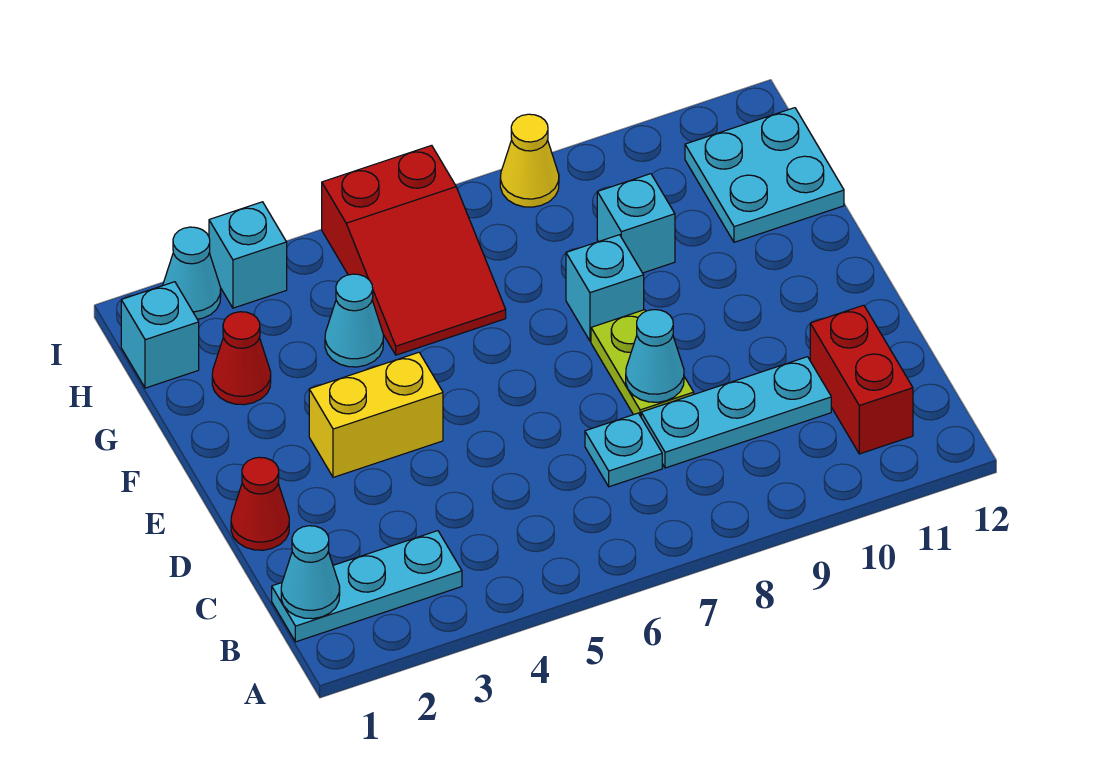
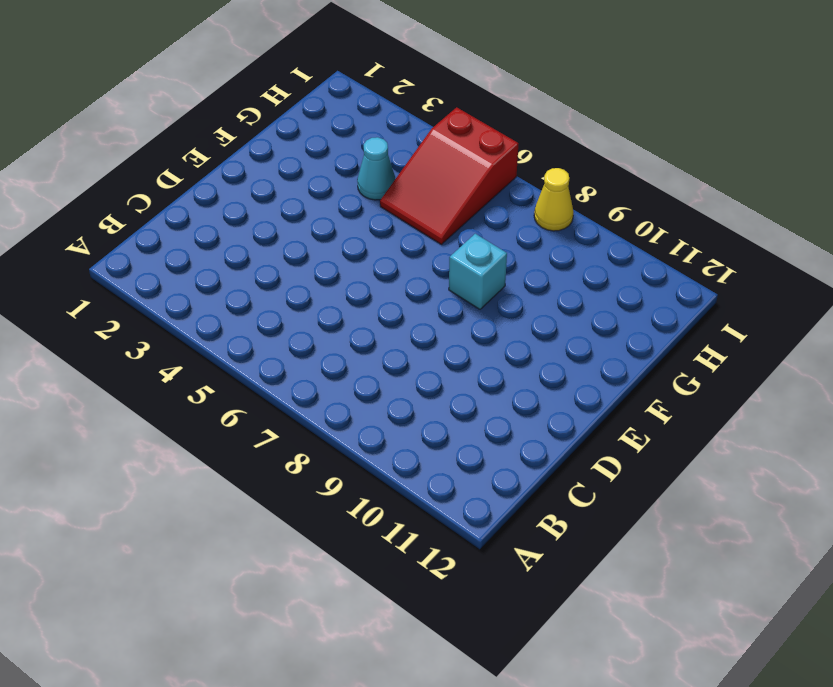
none -> cyan plate B1:B3 level 1
none -> red brick B11:C11 level 1
none -> cyan plate C7 level 1

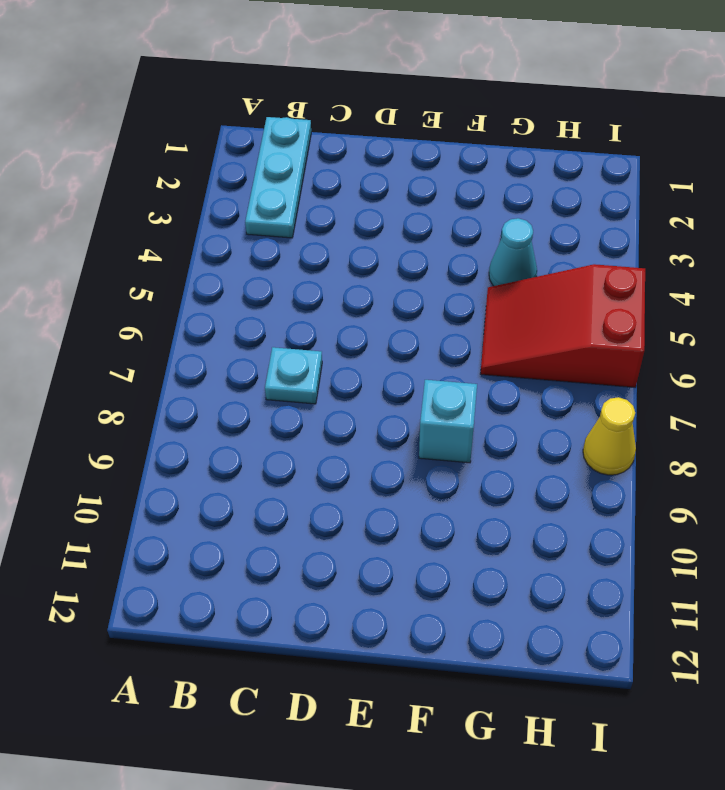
none -> red brick B11:C11 level 1
none -> cyan plate C8:C10 level 1
none -> red cone D1 level 1

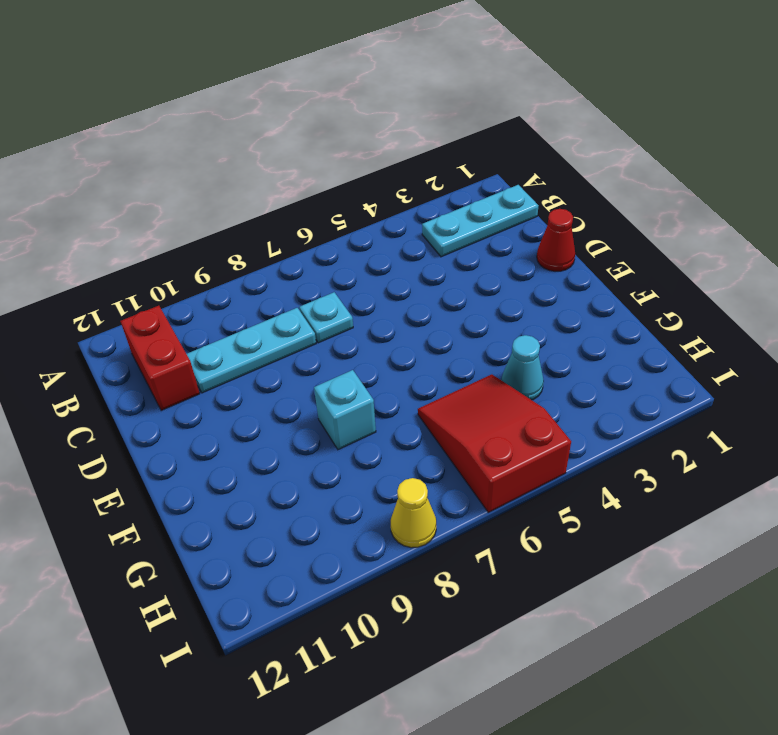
none -> lime plate D8:E8 level 1
none -> yellow brick E3:E4 level 1
none -> red cone G2 level 1

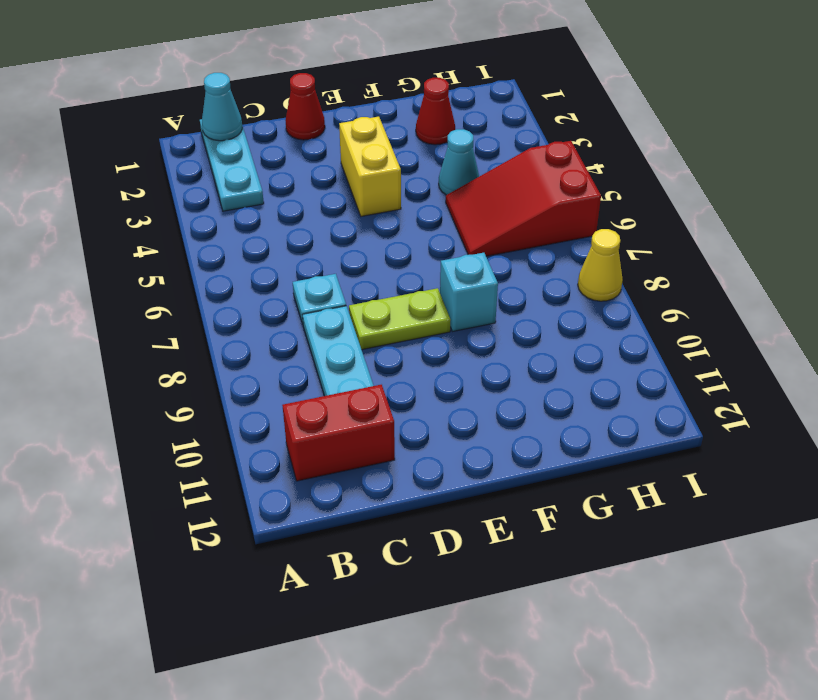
none -> cyan brick G9 level 1
none -> cyan plate G11:H12 level 1
none -> cyan brick H1 level 1

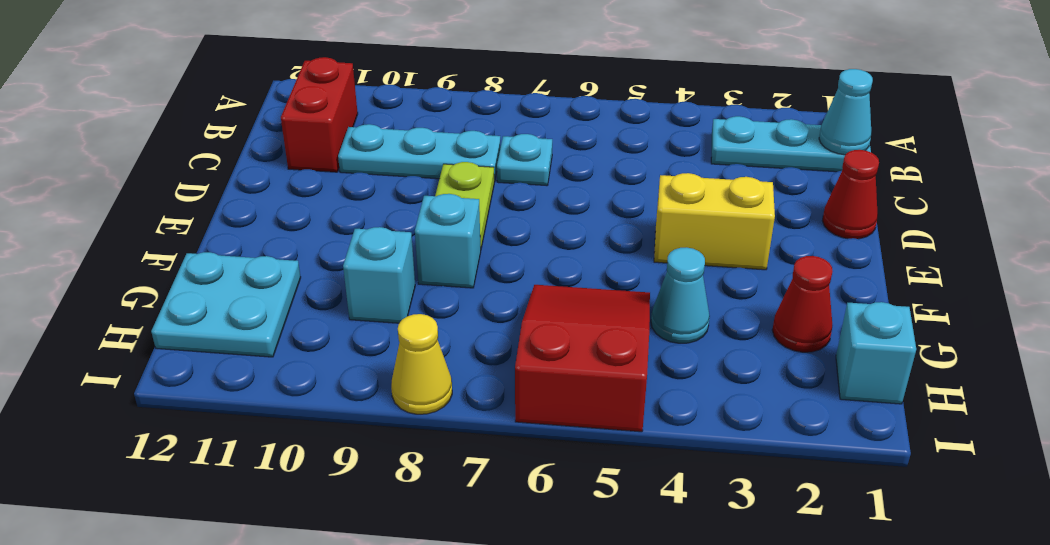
none -> cyan cone I2 level 1
none -> cyan brick I3 level 1
none -> cyan cone D8 level 2

